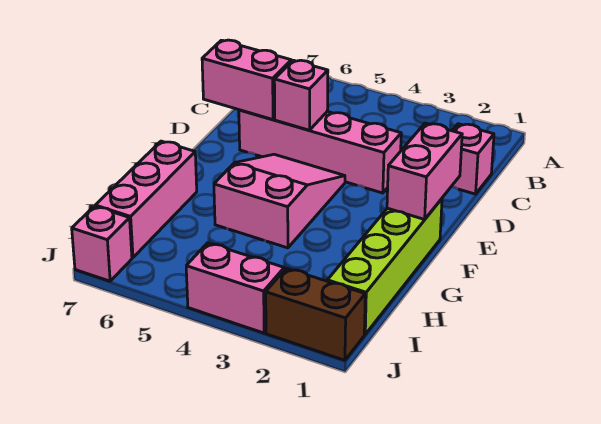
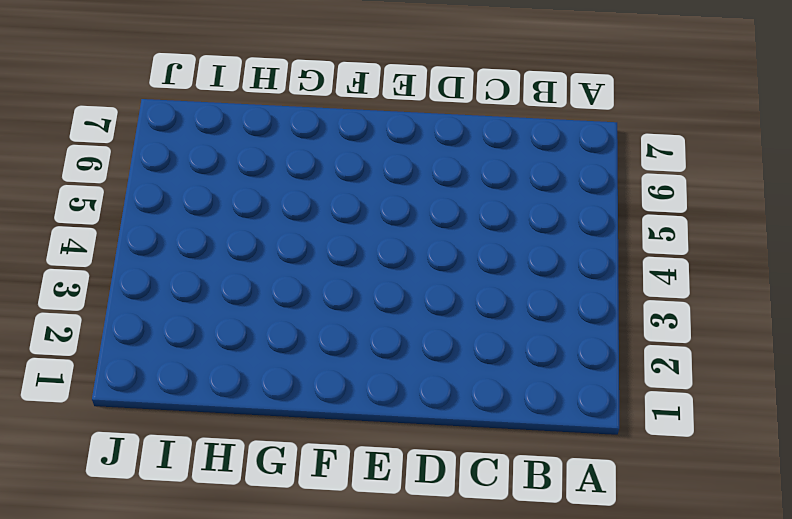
none -> pink brick C1 level 1
none -> pink brick D3:D6 level 1

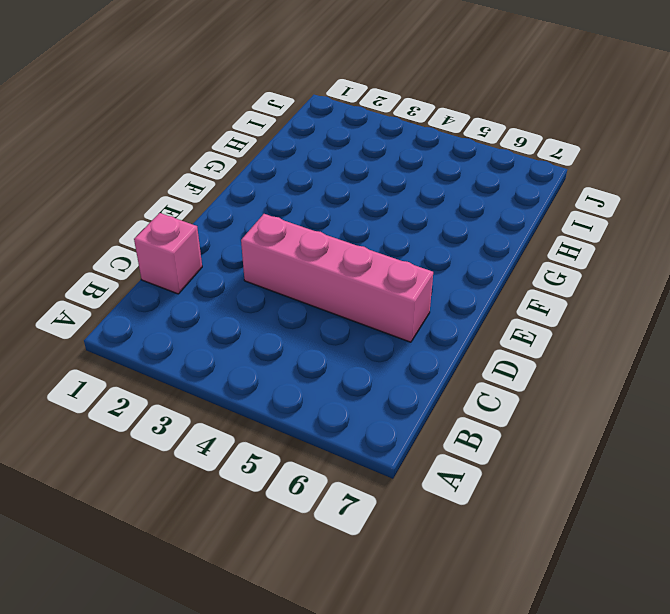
none -> pink slope E4:G5 level 1 top G
none -> lime brick F1:I1 level 1

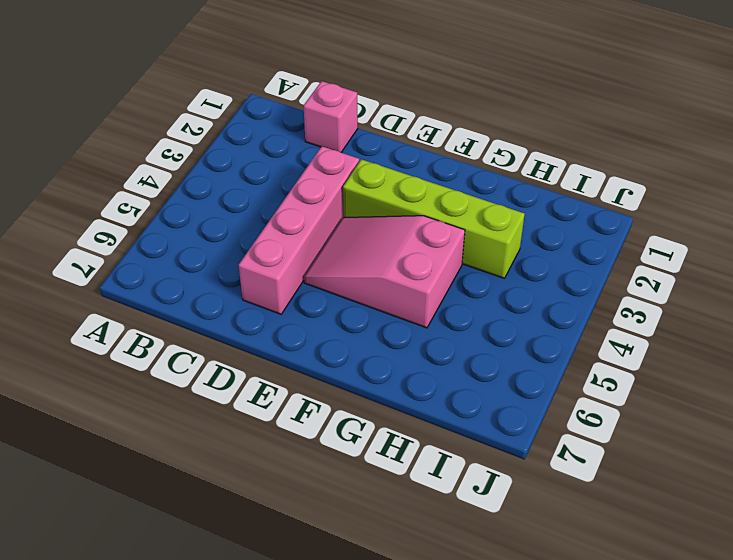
lime brick E3:H3 level 1 -> lime brick F1:I1 level 1
none -> pink brick G7:I7 level 1
none -> brown brick J1:J2 level 1

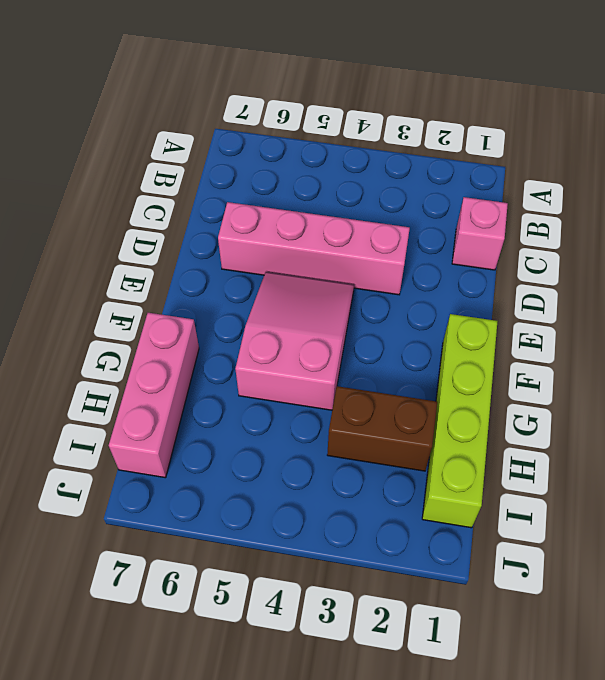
brown brick H2:H3 level 1 -> brown brick J1:J2 level 1
none -> pink brick J3:J4 level 1
none -> pink brick J7 level 1

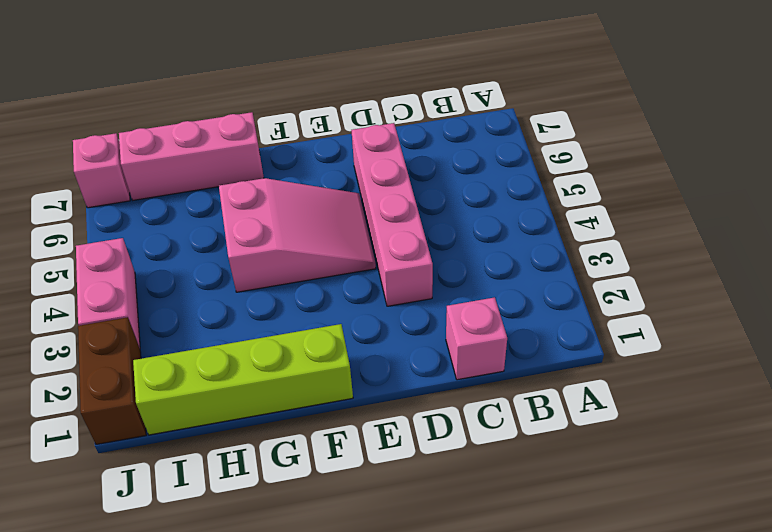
none -> pink brick D5 level 2
none -> pink brick D6:D7 level 2

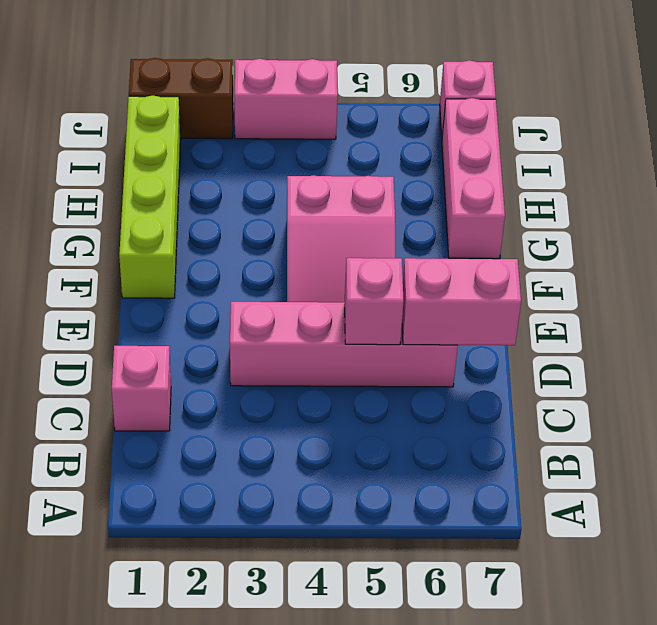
none -> pink brick E1:F1 level 2

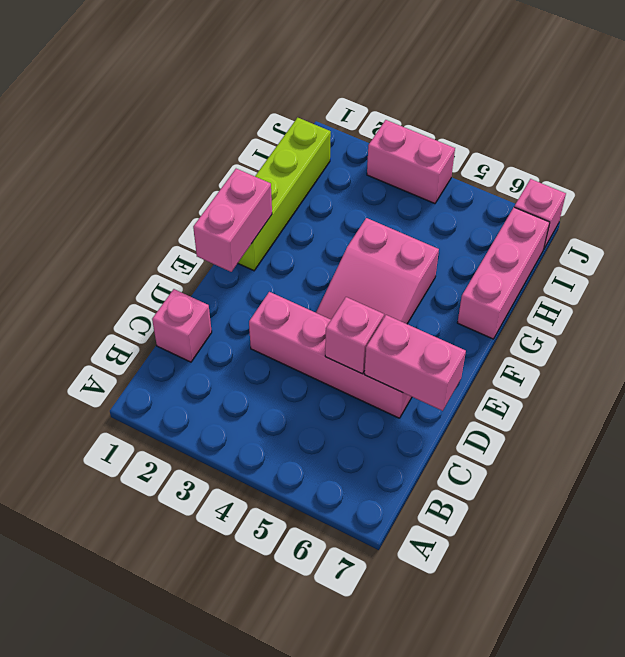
none -> brown brick J1:J2 level 1

